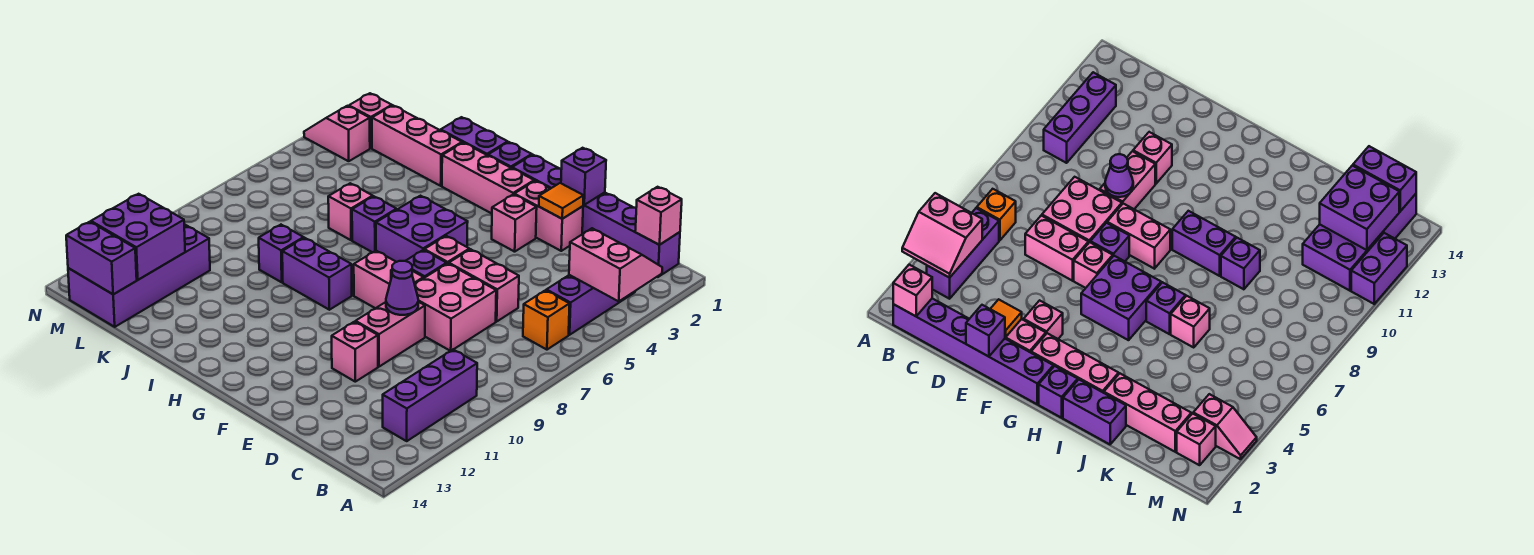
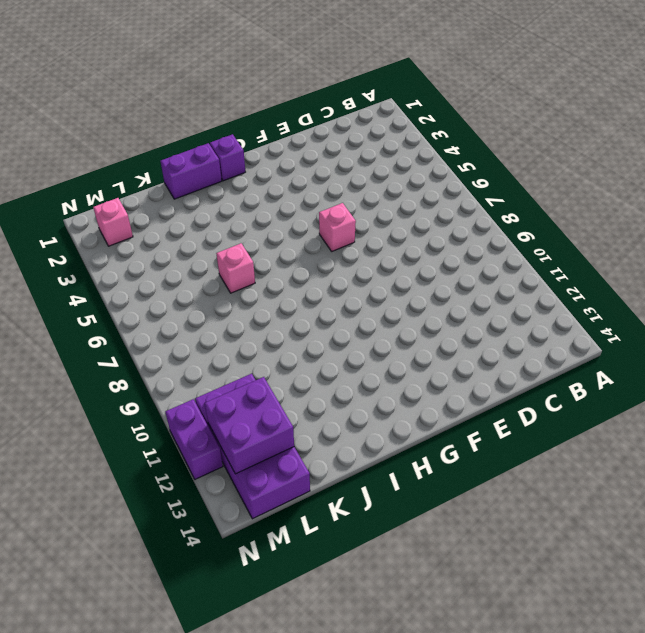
none -> purple brick B1:G1 level 1
none -> purple brick B3:B5 level 1
none -> orange brick B6 level 1
none -> purple brick B10:B12 level 1

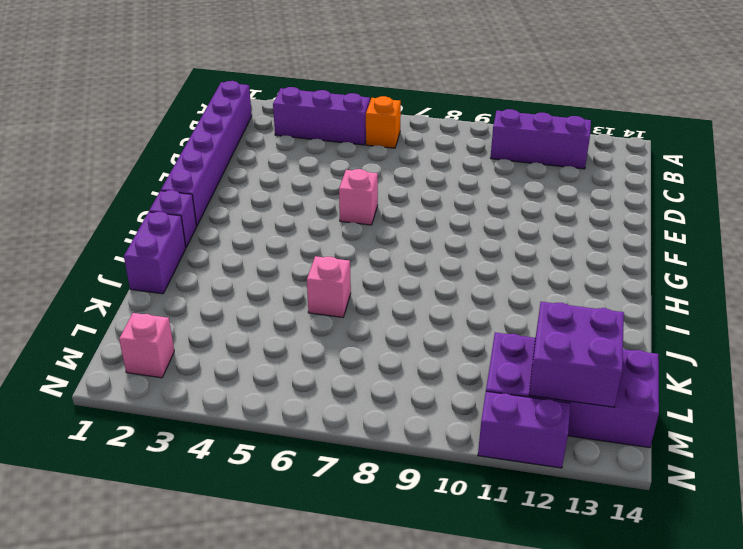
none -> pink brick D6:E6 level 1
none -> pink brick D7:E8 level 1
none -> pink brick E2:F2 level 1
none -> pink brick E9:E10 level 1

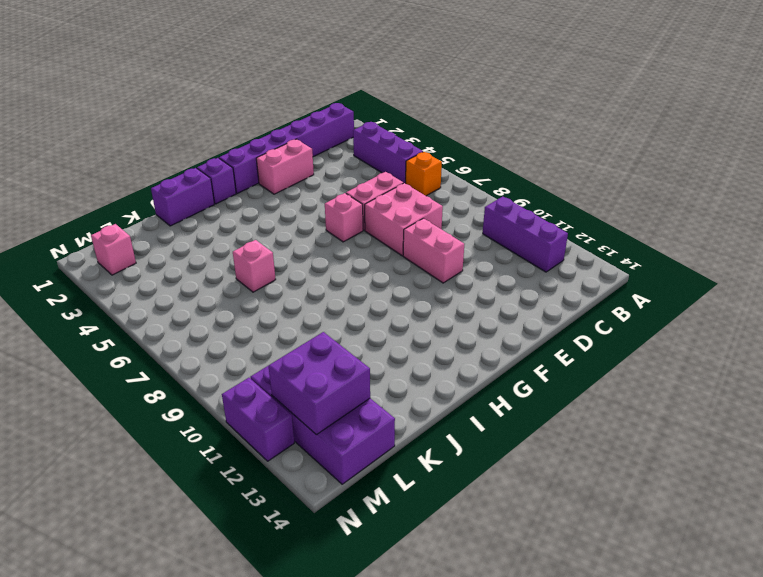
none -> pink brick E11 level 1
none -> pink brick F3 level 1
none -> purple brick F7 level 1
none -> pink brick F8:G8 level 1

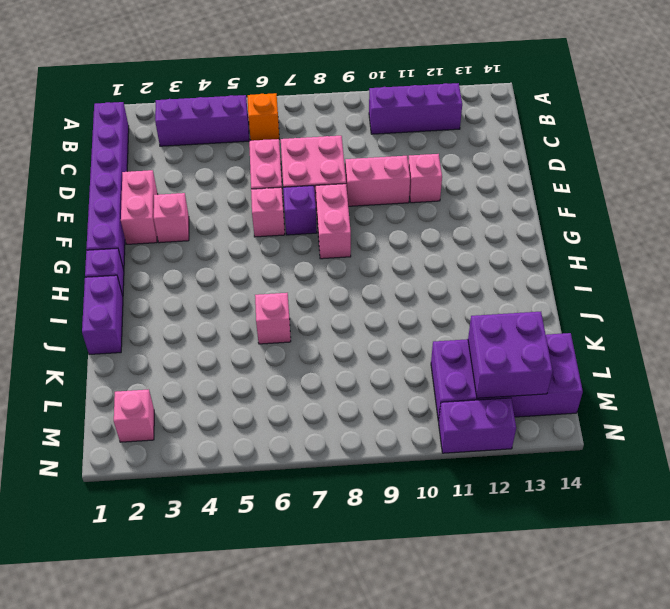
none -> pink brick G2:I2 level 1
none -> purple brick G5:H6 level 1
none -> purple brick H9:I9 level 1
none -> purple brick I6 level 1

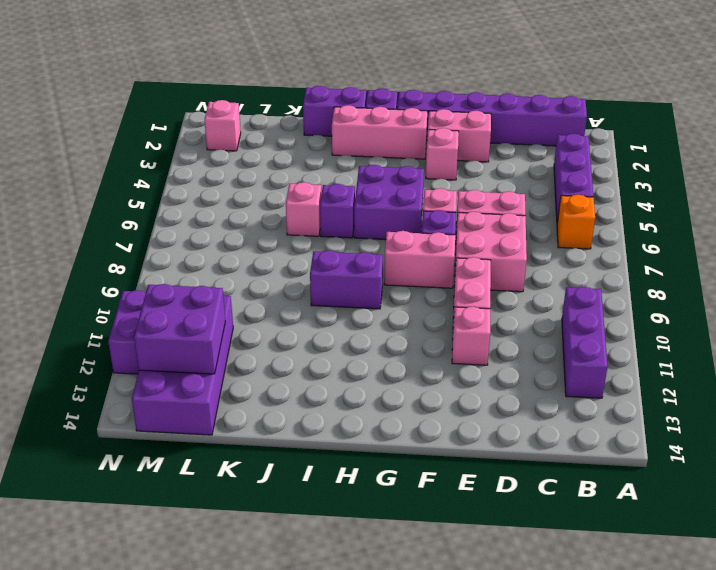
none -> pink brick J2:L2 level 1
none -> purple brick J9 level 1
none -> pink slope M3:N3 level 1 top M
none -> pink slope A3:B4 level 2 top 4

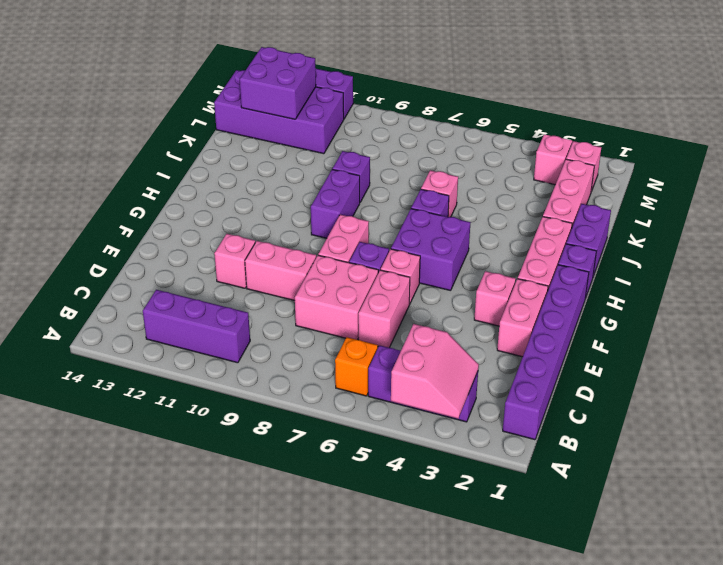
none -> pink brick B1 level 2
none -> purple brick E1 level 2
none -> orange tile E2 level 2
none -> purple cone E9 level 2

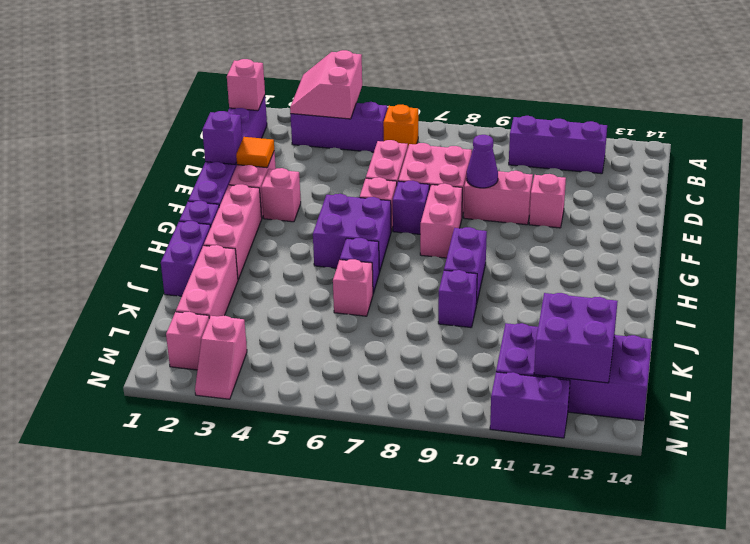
none -> purple brick L14:M14 level 2

